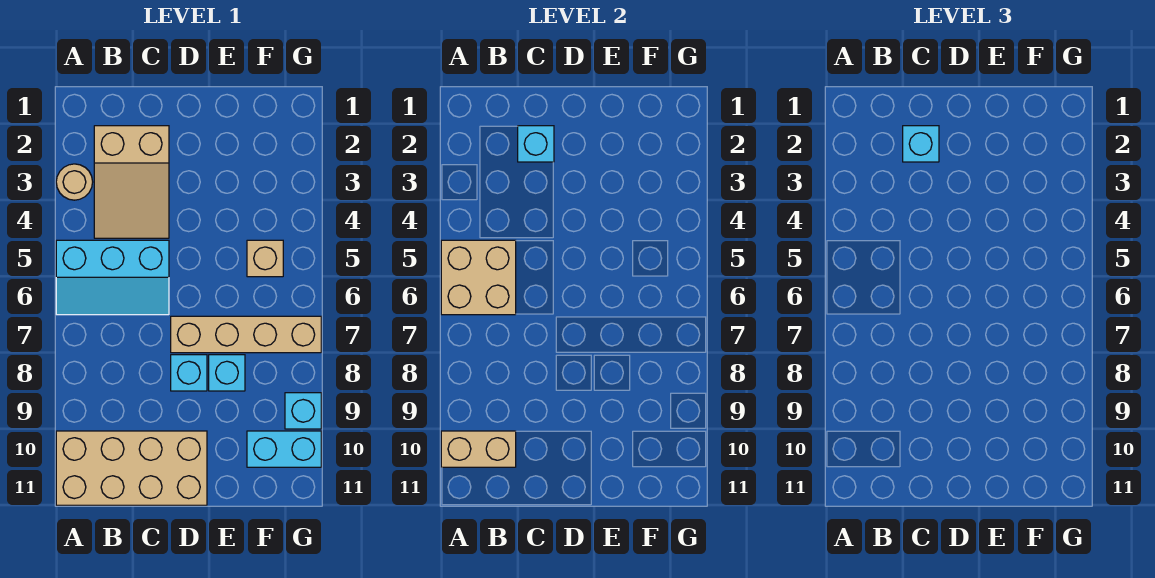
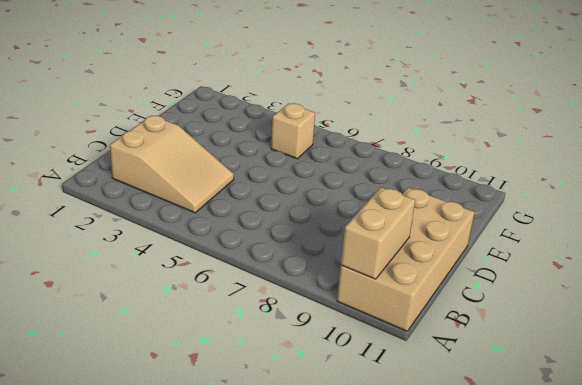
none -> tan round brick A3 level 1
none -> cyan slope A5:C6 level 1 top 5
none -> tan brick D7:G7 level 1

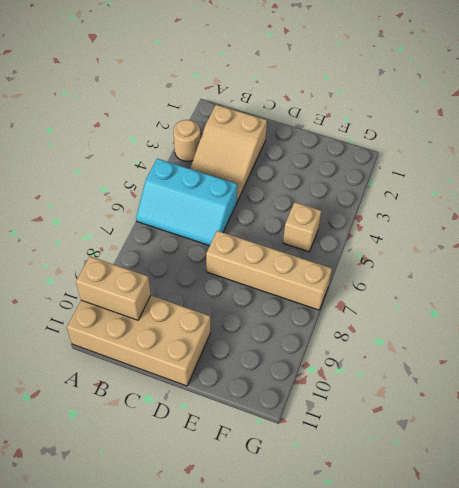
none -> cyan brick D8 level 1
none -> cyan brick E8 level 1
none -> cyan brick F10:G10 level 1

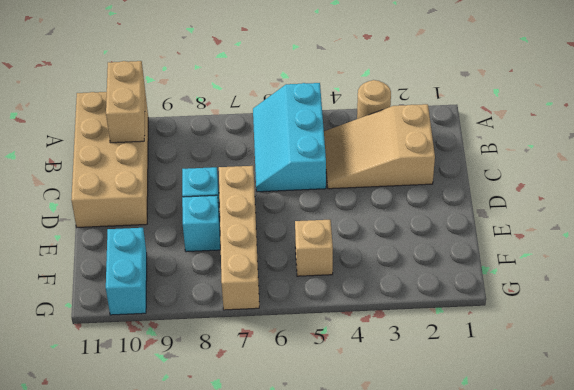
none -> cyan brick G9 level 1
none -> tan brick A5:B6 level 2
none -> cyan brick C2 level 2

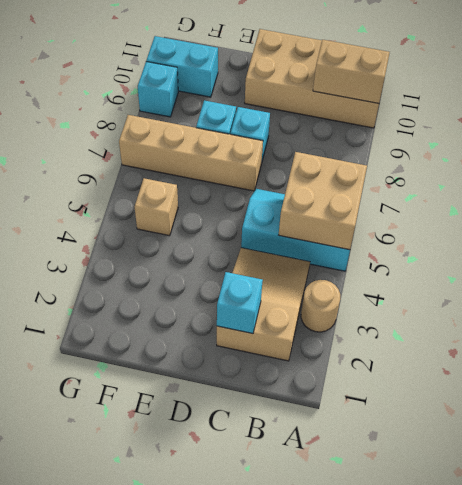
none -> cyan brick C2 level 3

